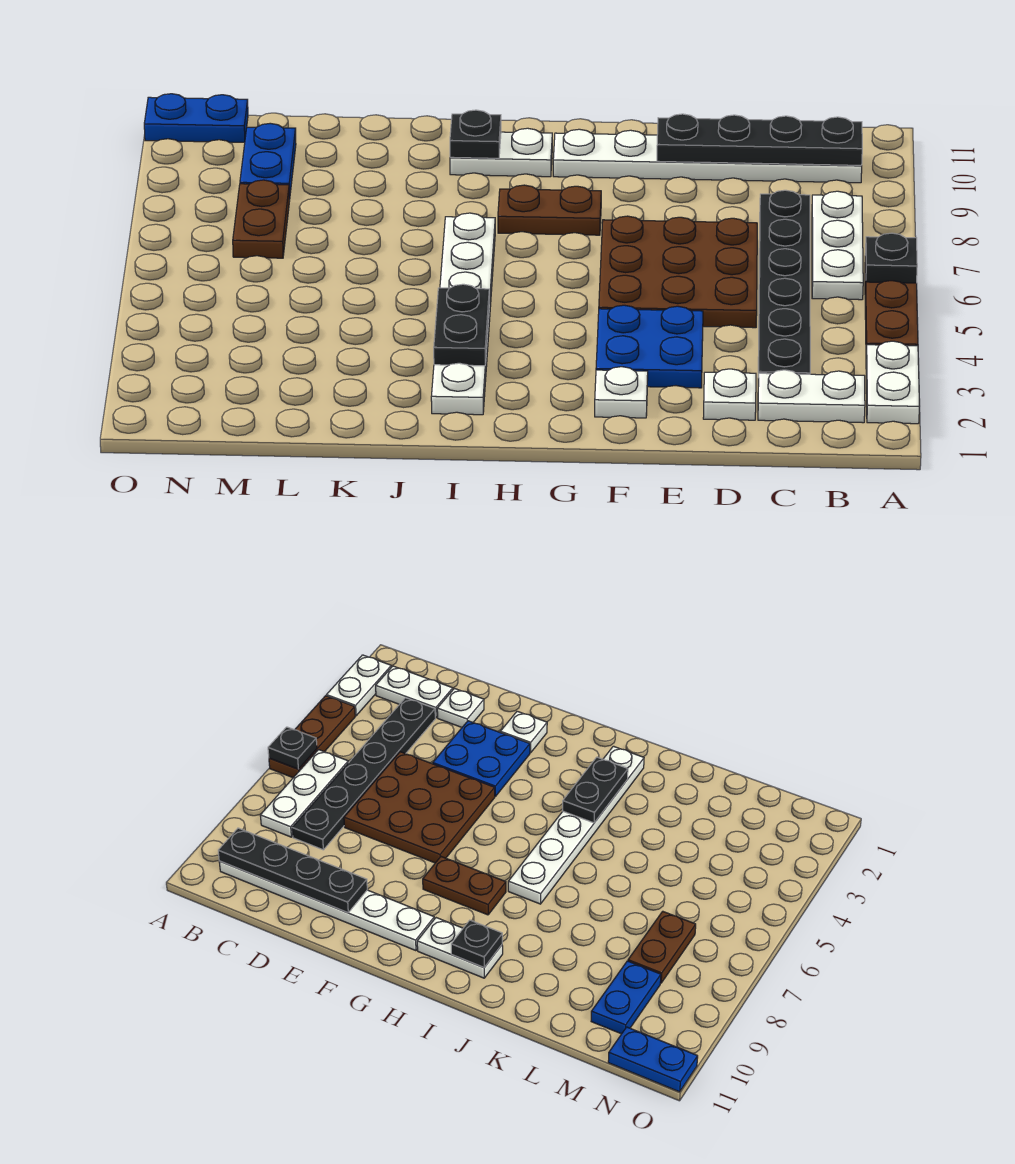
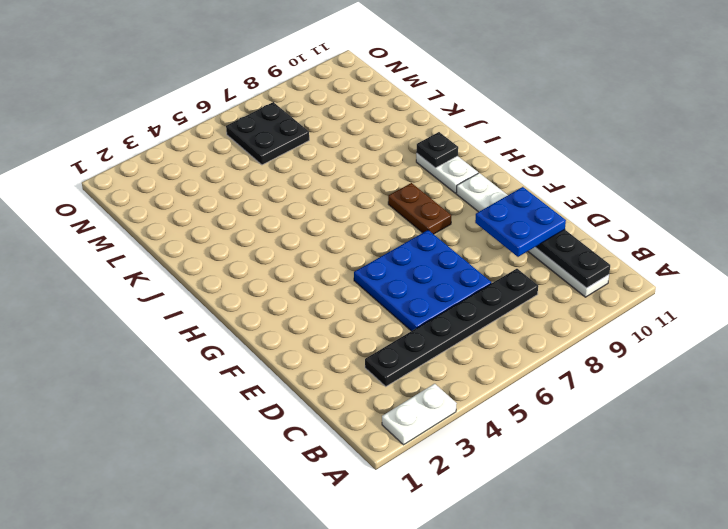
blue plate D5:F7 level 1 -> brown plate D5:F7 level 1
blue plate D9:E10 level 3 -> blue plate E3:F4 level 1
black plate M6:N7 level 1 -> brown plate M7:M8 level 1
none -> brown plate A4:A6 level 1
none -> white plate B2:C2 level 1
none -> white plate B6:B8 level 1

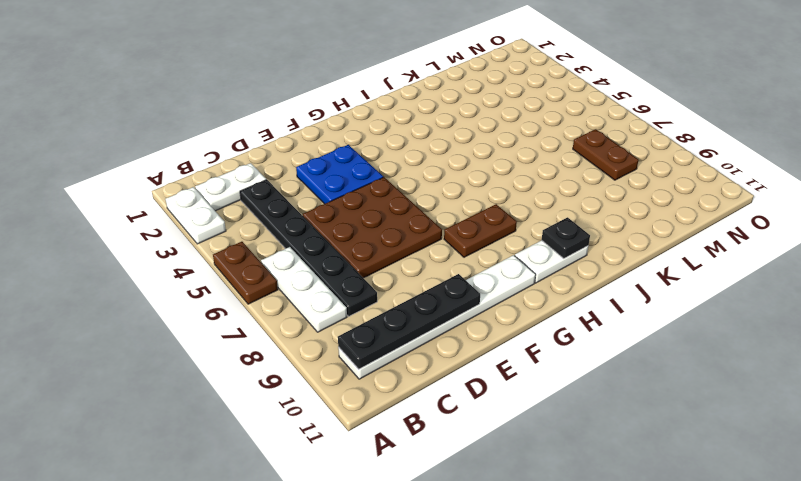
brown plate A5:A6 level 1 -> brown plate A4:A6 level 1
none -> white plate D2 level 1
none -> white plate F2 level 1
none -> white plate I2:I7 level 1

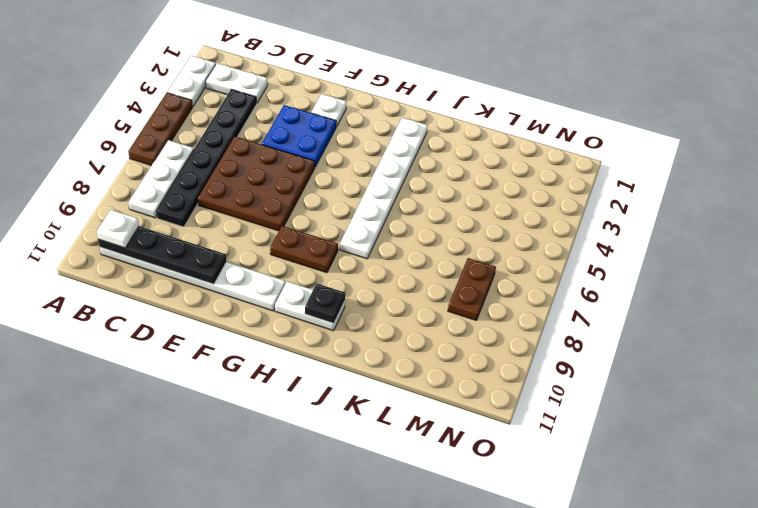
white plate B10 level 3 -> white plate D2 level 1
none -> blue plate M9:M10 level 1
none -> blue plate N11:O11 level 1
none -> black plate A6 level 2

